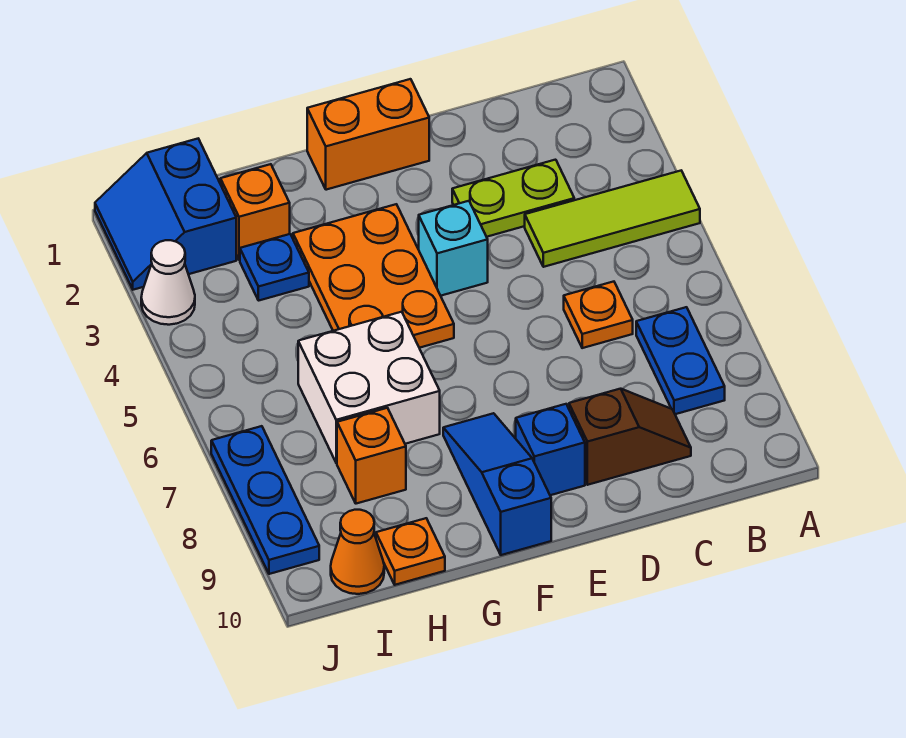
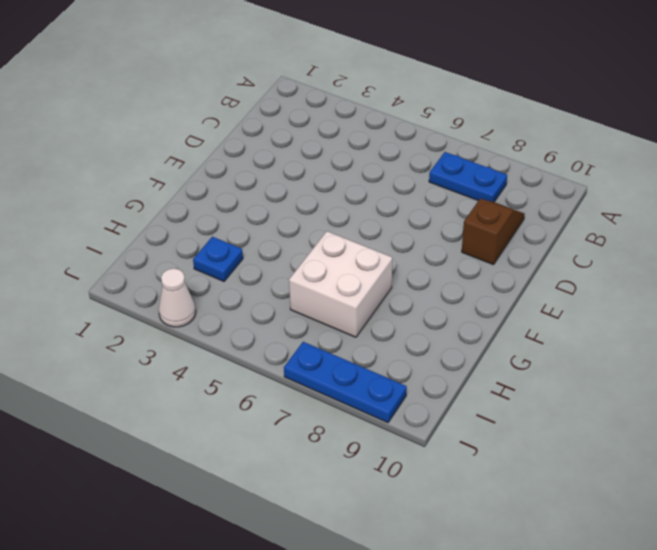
none -> lime tile A4:C4 level 1
none -> lime plate C3:D3 level 1
none -> orange plate C6 level 1

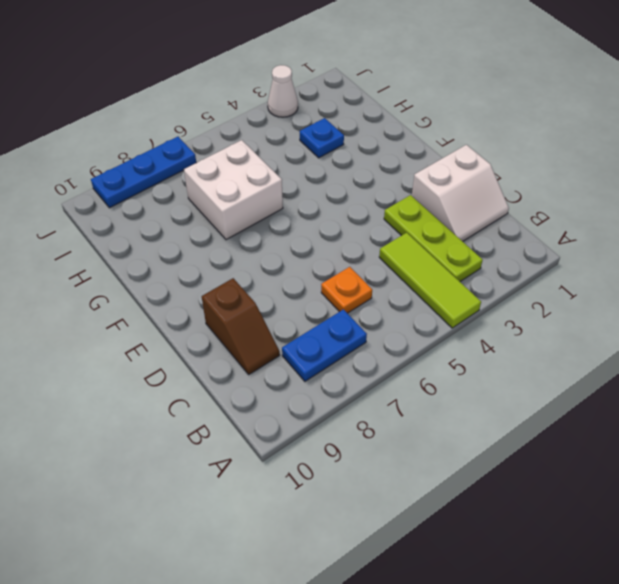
lime plate B3:D3 level 1 -> lime plate C3:D3 level 1
white slope C1:D2 level 1 top D -> none
none -> orange brick E1:F1 level 1
none -> cyan brick E4 level 1
none -> blue brick E9 level 1

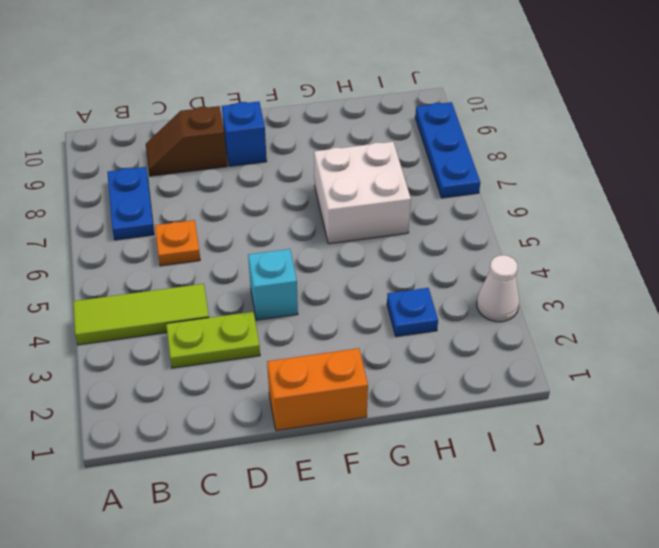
none -> orange plate F3:G5 level 1
none -> blue slope F8:F10 level 1 top 10
none -> orange brick H2 level 1

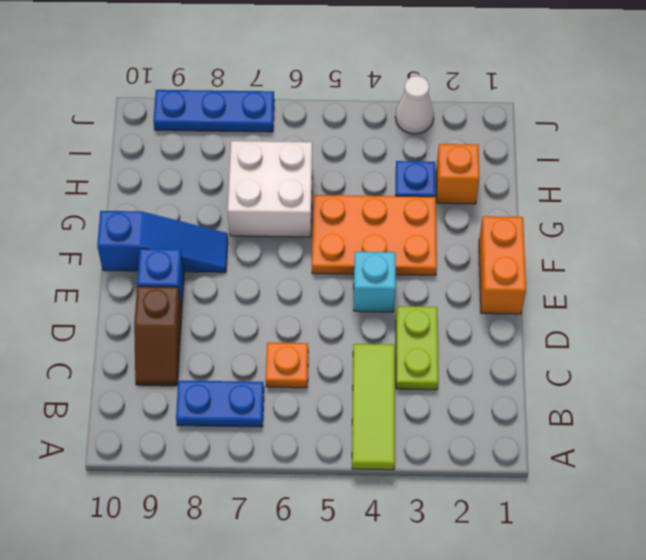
none -> orange brick H8 level 1
none -> orange plate H10 level 1
none -> blue slope I1:J2 level 1 top I

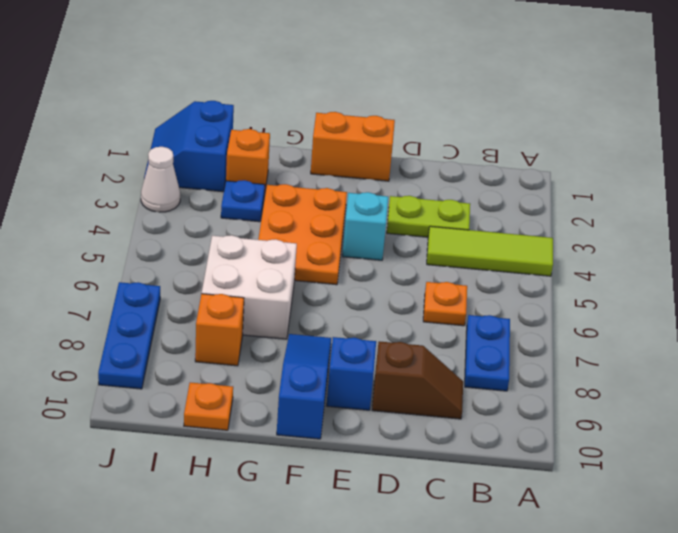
none -> orange cone I10 level 1

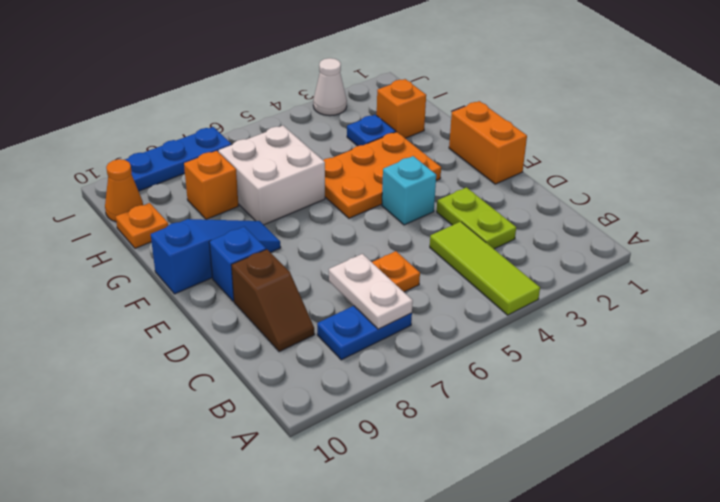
white plate B7:C7 level 2 -> none
none -> blue slope I1:J2 level 1 top I

